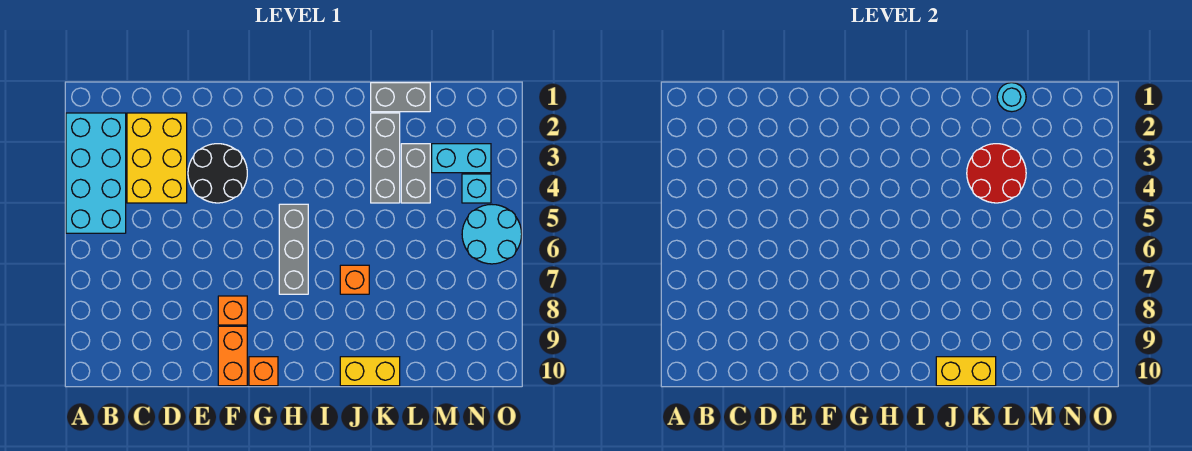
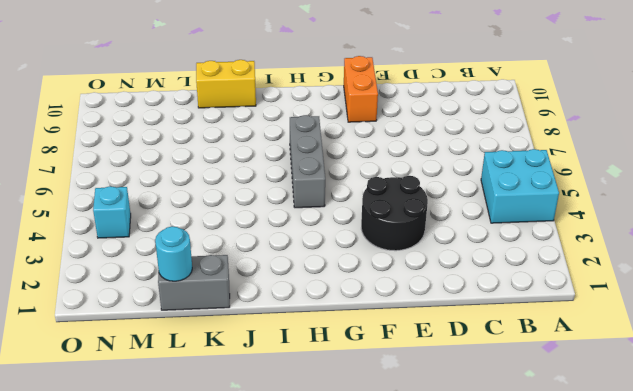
cyan brick A4:B5 level 1 -> cyan brick A2:B5 level 1
none -> yellow brick C2:D4 level 1
none -> orange brick F8 level 1
none -> orange brick G10 level 1

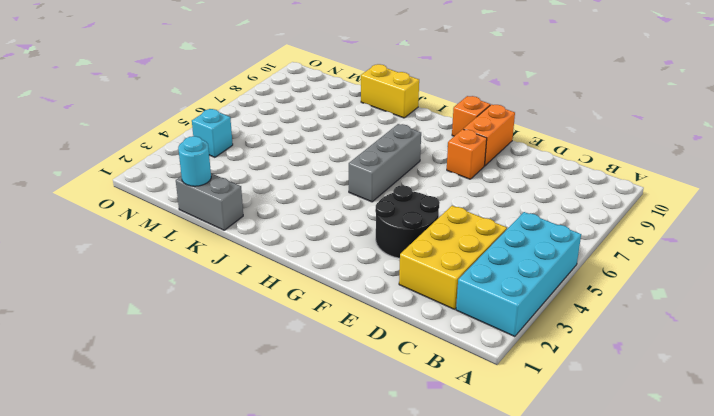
none -> orange brick J7 level 1
none -> grey brick K2:K4 level 1
none -> grey brick L3:L4 level 1

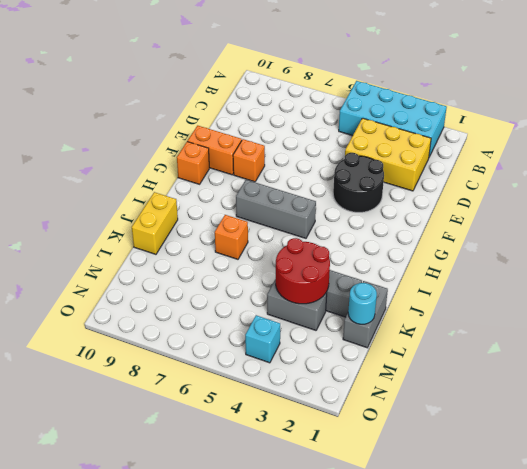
none -> cyan brick M3:N3 level 1
none -> cyan round brick N5:O6 level 1
none -> yellow brick J10:K10 level 2

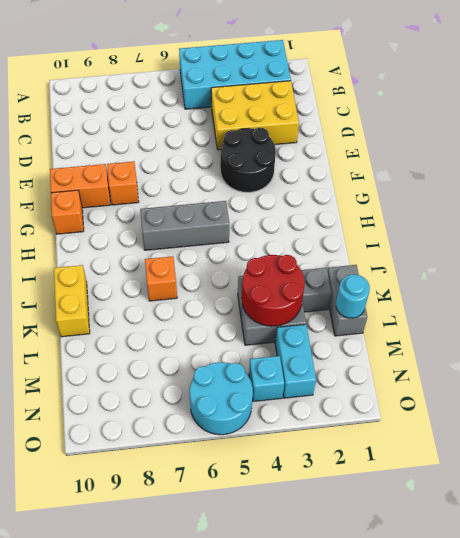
none -> yellow brick J10:K10 level 2

